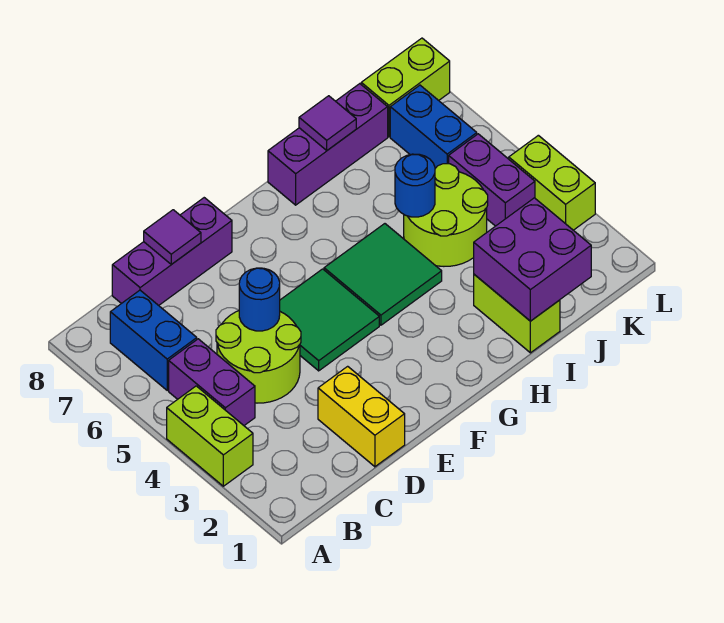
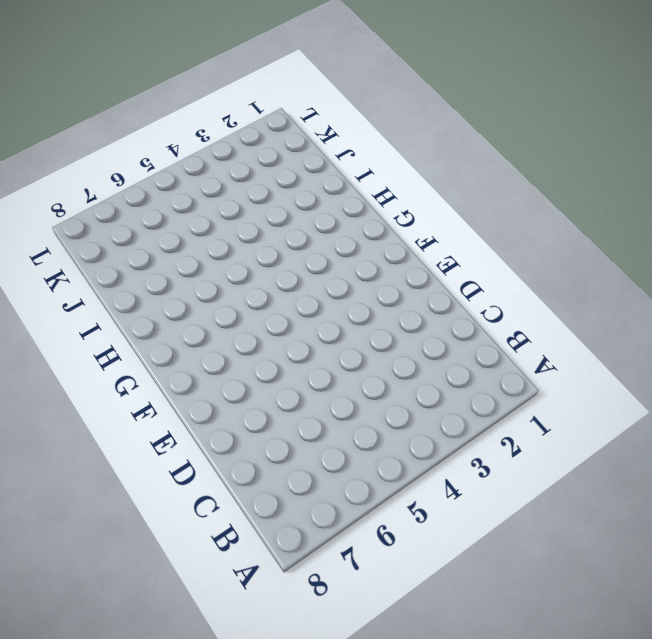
none -> lime brick A3:A4 level 1
none -> purple brick B4:B5 level 1
none -> blue brick B6:B7 level 1

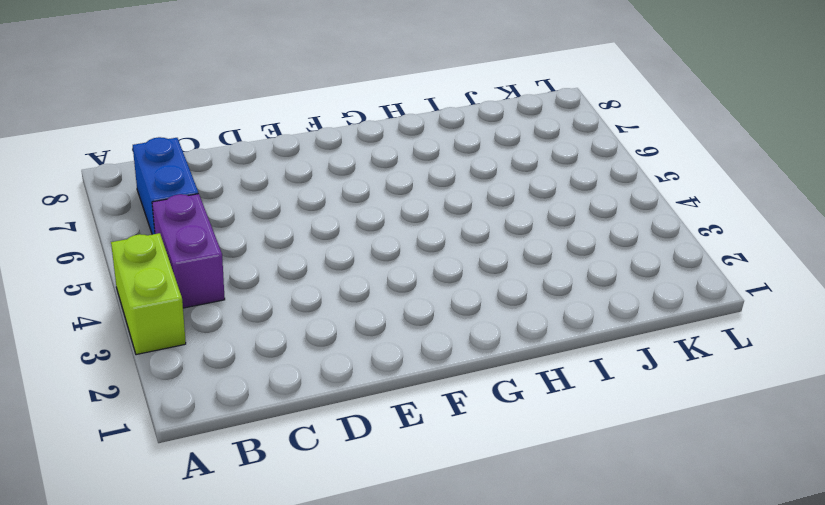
none -> lime round brick C4:D5 level 1
none -> purple brick C8:E8 level 1
none -> yellow brick D1:D2 level 1

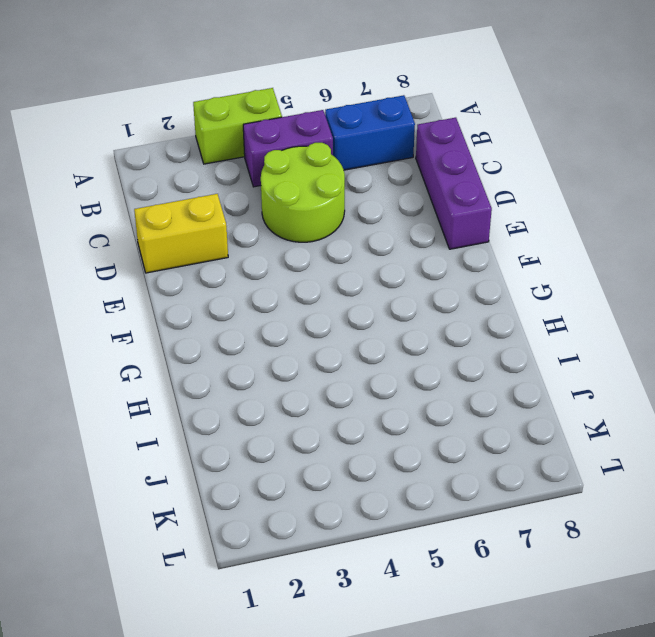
none -> green tile E4:F5 level 1
none -> green tile G4:H5 level 1
none -> purple brick H8:J8 level 1

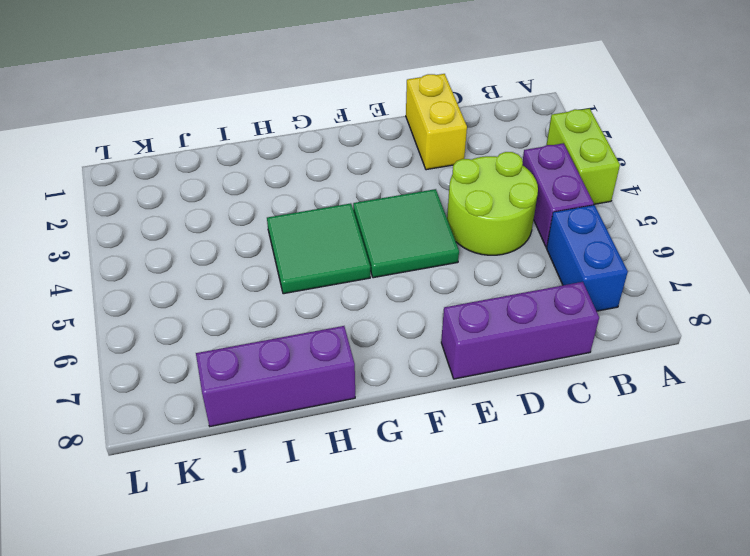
none -> lime brick I1:I2 level 1
none -> lime round brick I4:J5 level 1
none -> purple brick K4:K5 level 1

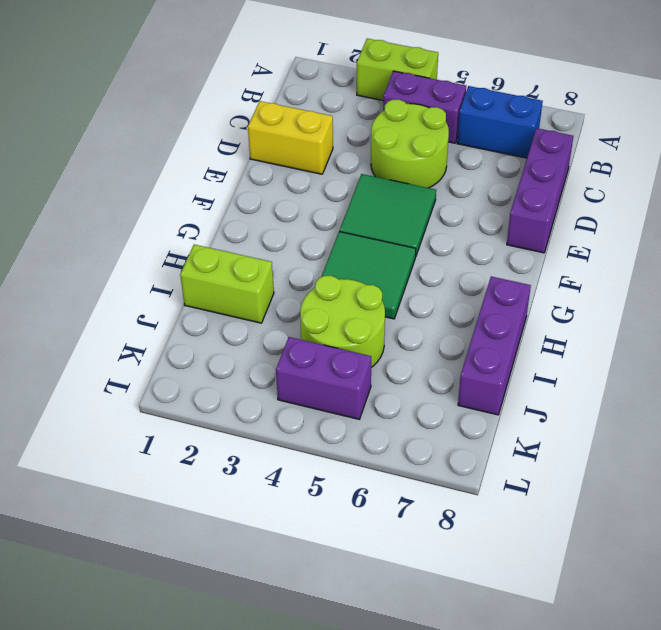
none -> blue brick K6:K7 level 1
none -> lime brick K8:L8 level 1
none -> lime brick L3:L4 level 1

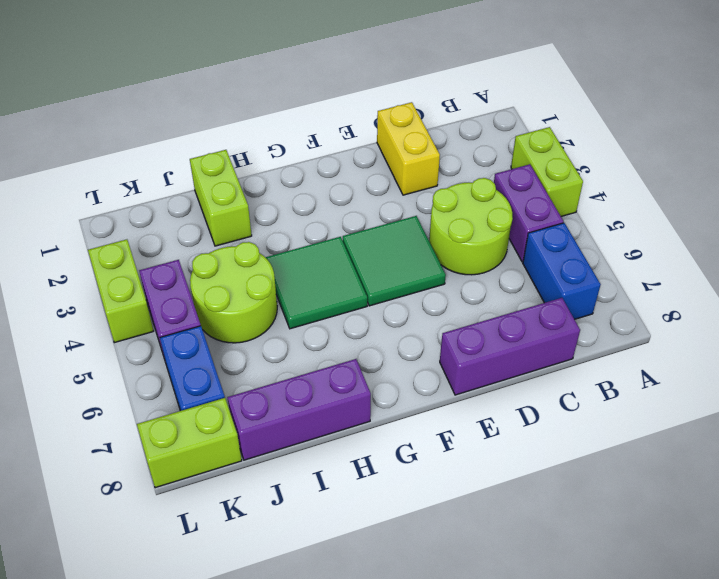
none -> blue round brick D5 level 2
none -> purple tile D8 level 2
none -> purple brick I1:J2 level 2

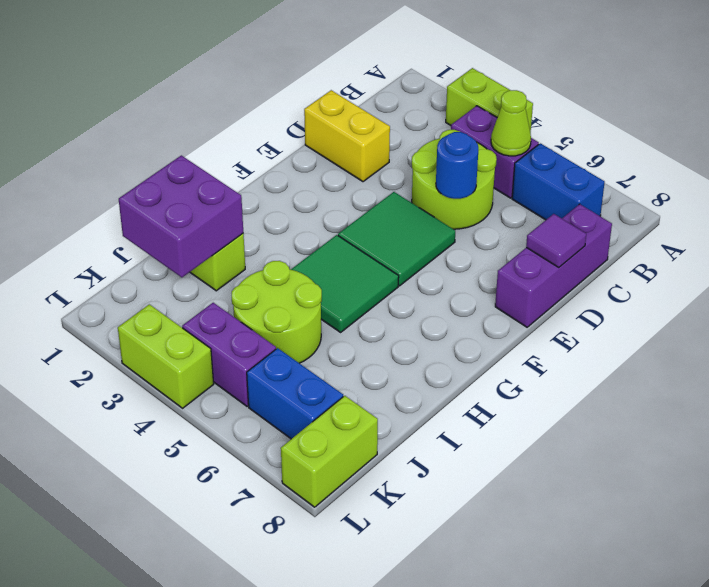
lime cone B5 level 2 -> none
none -> purple brick H8:J8 level 1
none -> blue round brick I5 level 2
none -> purple tile I8 level 2

